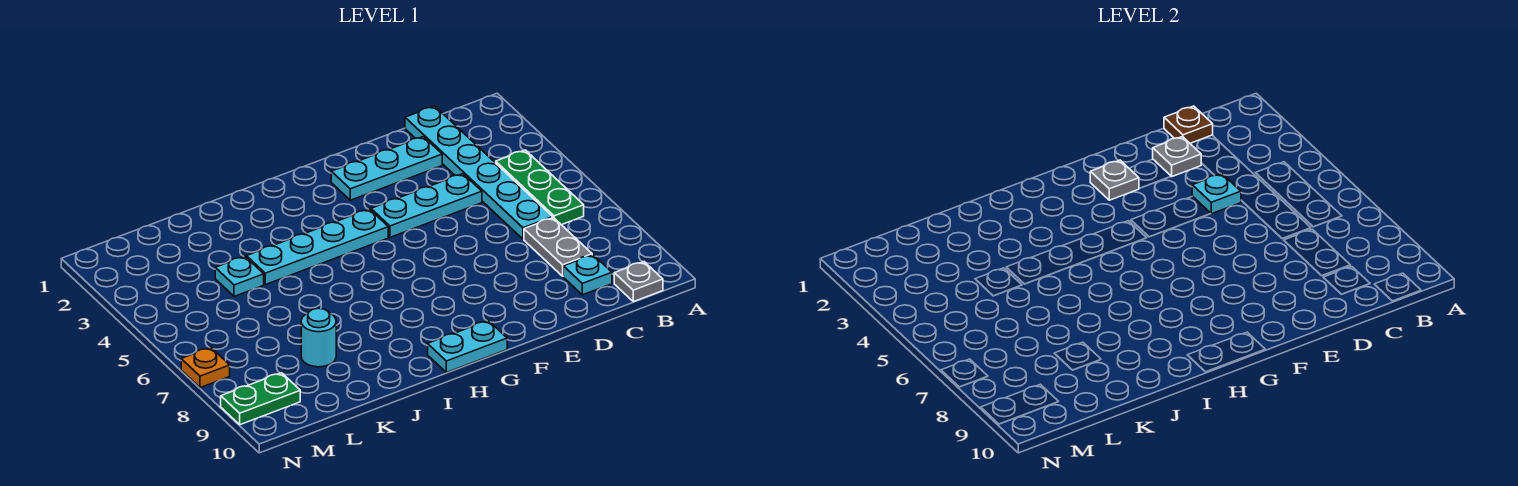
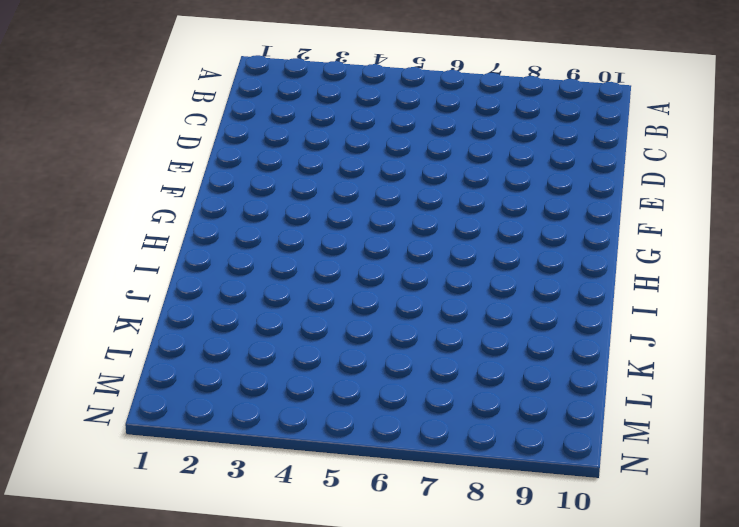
none -> green plate B4:B6 level 1
none -> grey plate B10 level 1
none -> cyan plate C1:C6 level 1

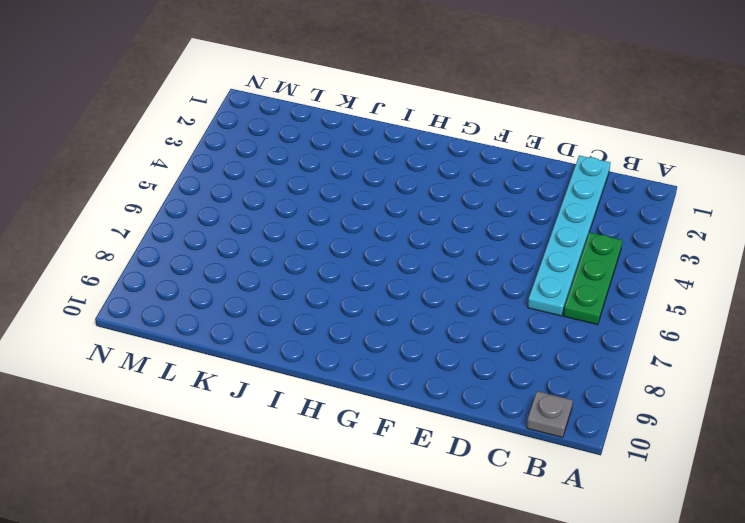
none -> grey plate C7:C8 level 1
none -> cyan plate C9 level 1
none -> cyan plate D2:F2 level 1

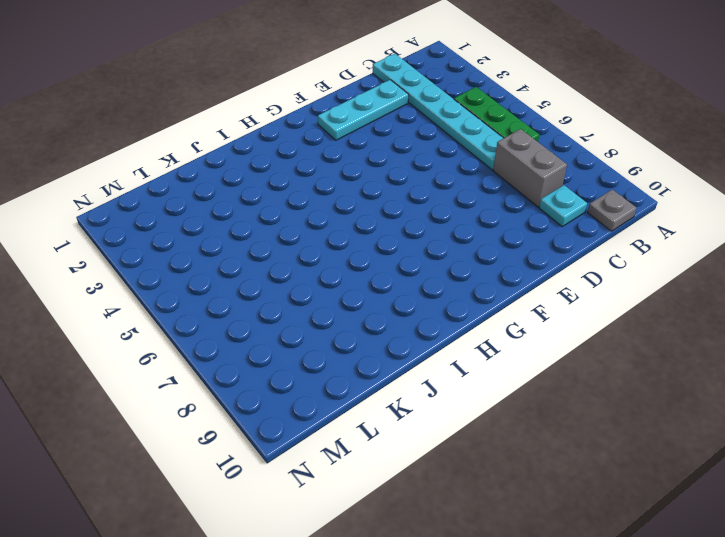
grey brick C7:C8 level 1 -> grey plate C7:C8 level 1
none -> cyan plate D4:F4 level 1
none -> cyan plate G4:J4 level 1
none -> cyan plate G10:H10 level 1

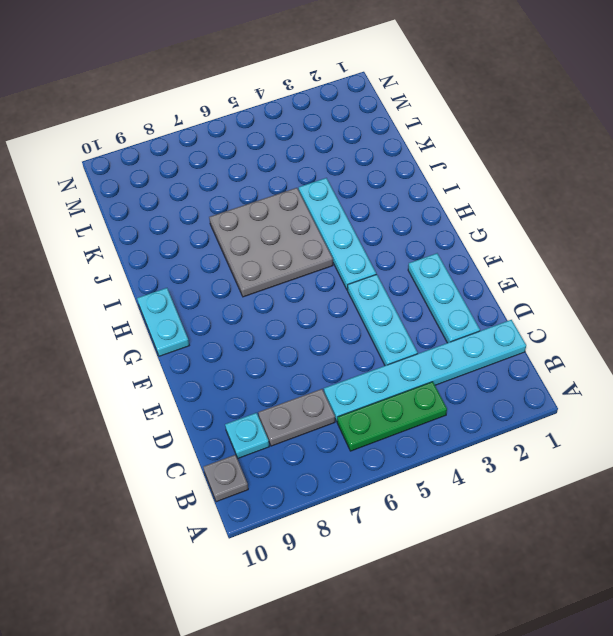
grey plate H5:J7 level 1 -> none
none -> cyan plate K4 level 1
none -> cyan round brick K8 level 1
none -> green plate M9:N9 level 1

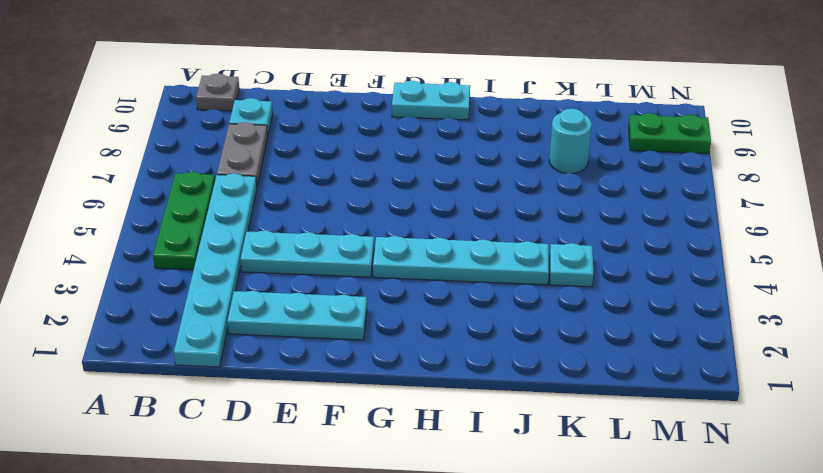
none -> orange plate N7 level 1
none -> brown plate C1 level 2
none -> grey plate D2 level 2

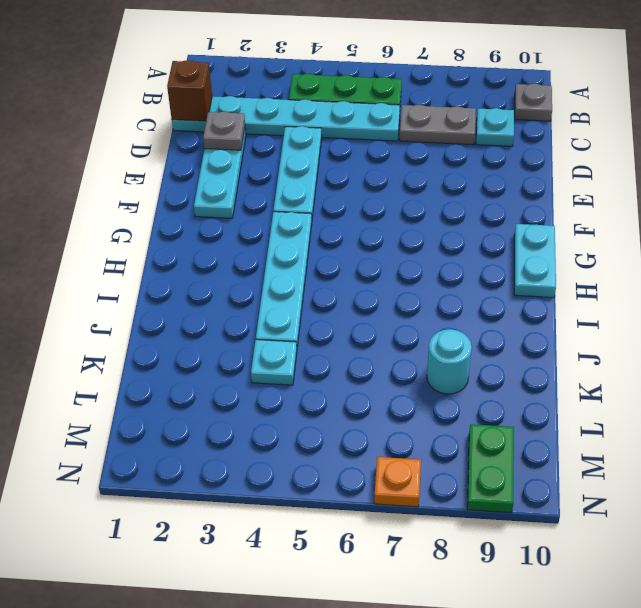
brown brick C1 level 2 -> brown plate C1 level 2
none -> cyan plate D4 level 2
none -> grey plate F2 level 2

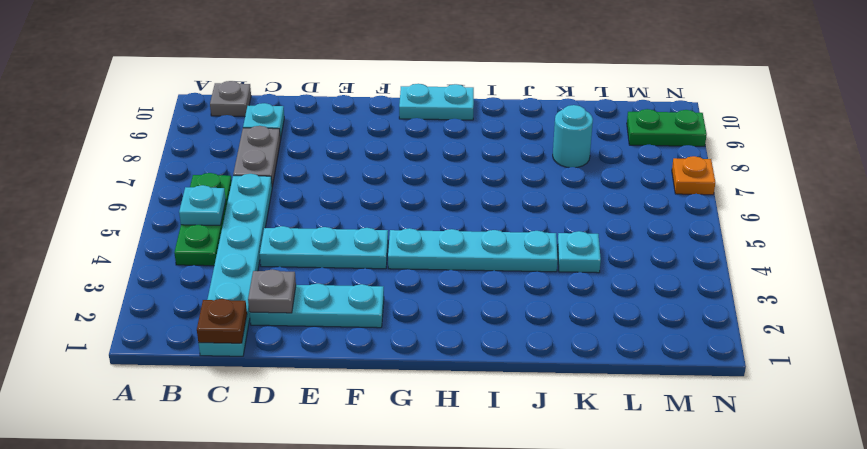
cyan plate B5 level 2 -> cyan plate D4 level 2
none -> grey plate F2 level 2

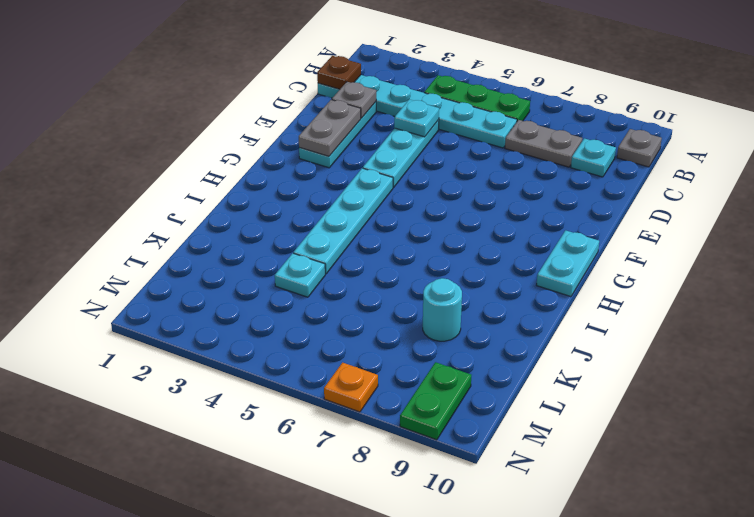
grey plate E2:F2 level 2 -> grey plate F2 level 2

